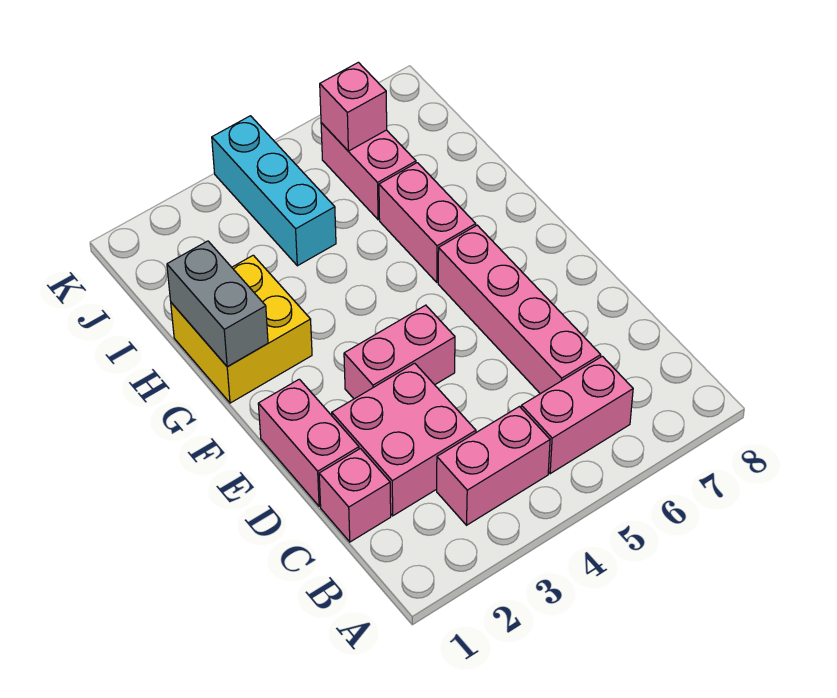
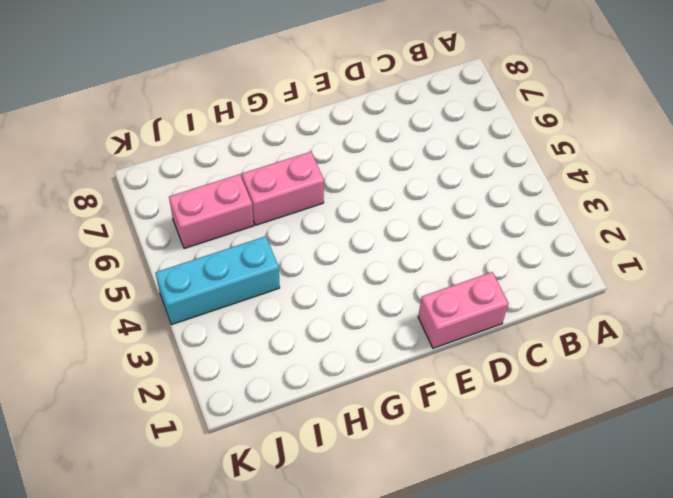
none -> pink brick B3:B4 level 1
none -> pink brick B5:B6 level 1
none -> pink brick C1 level 1

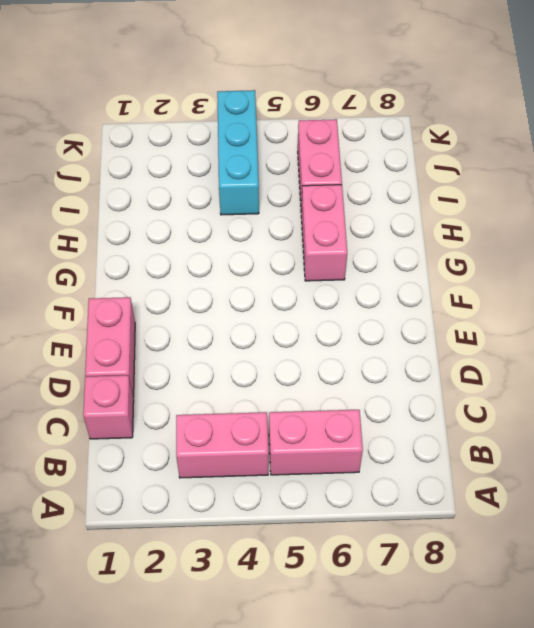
none -> pink brick C2:D3 level 1
none -> pink brick C6:F6 level 1
none -> pink brick E3:E4 level 1

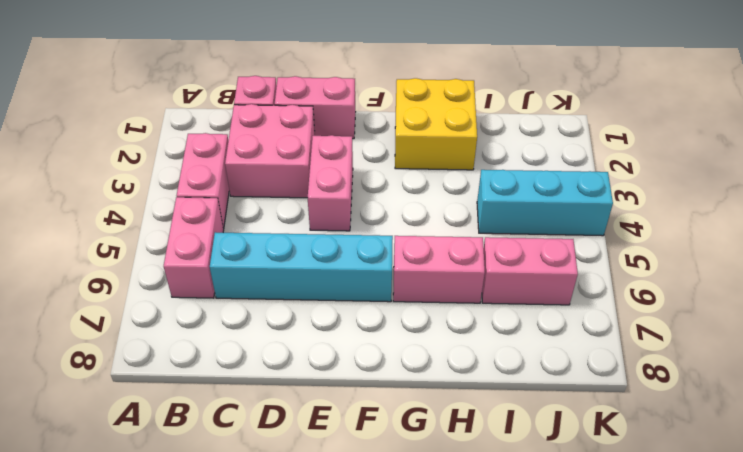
cyan brick C6:F6 level 1 -> pink brick C6:F6 level 1
none -> grey brick G1:H1 level 2
none -> pink brick J6 level 2

